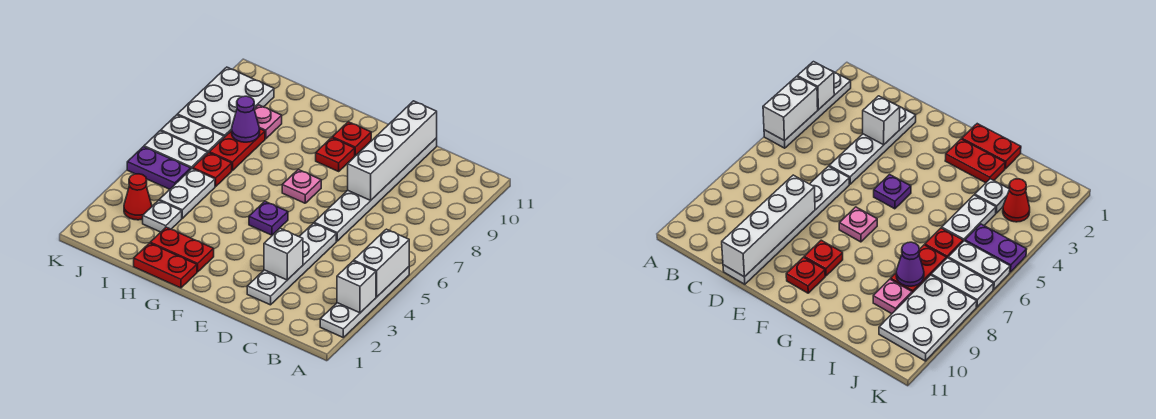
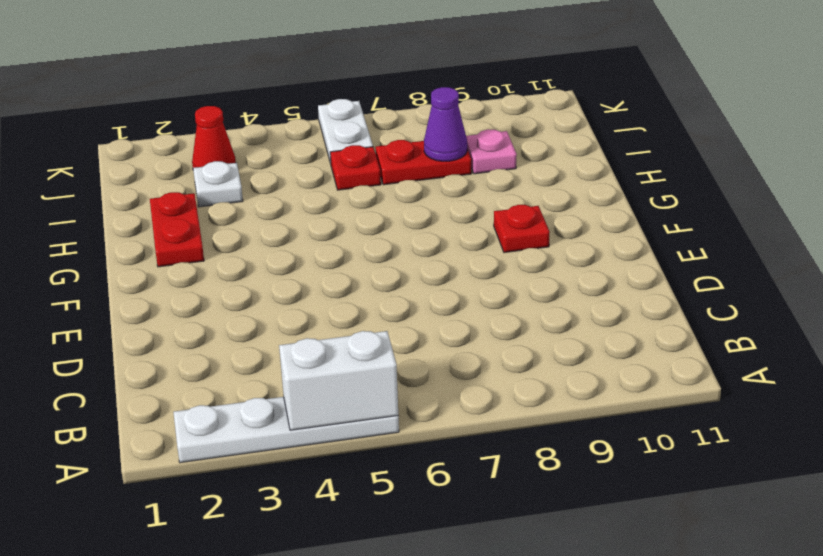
none -> white plate D2:D5 level 1
none -> white plate D6:D11 level 1
none -> purple plate F5 level 1

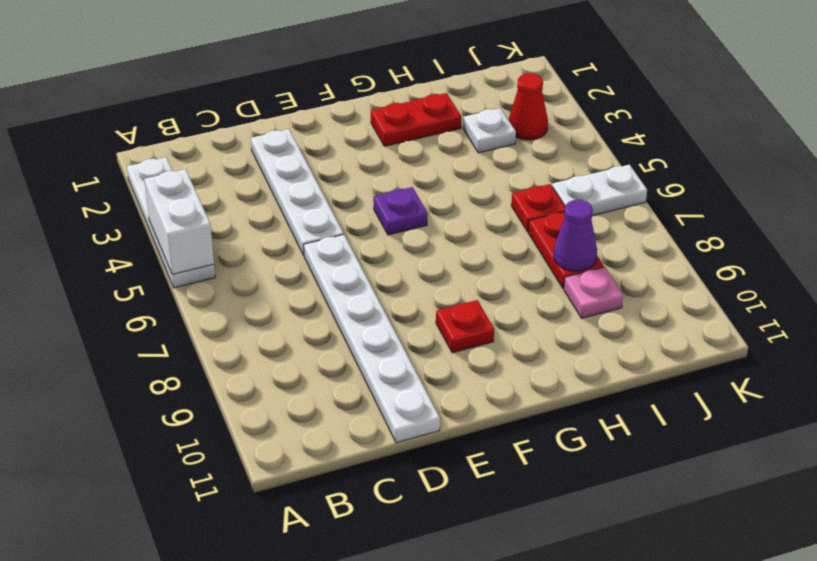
none -> pink plate F7 level 1
none -> red plate F10 level 1
none -> red plate G1:H1 level 1

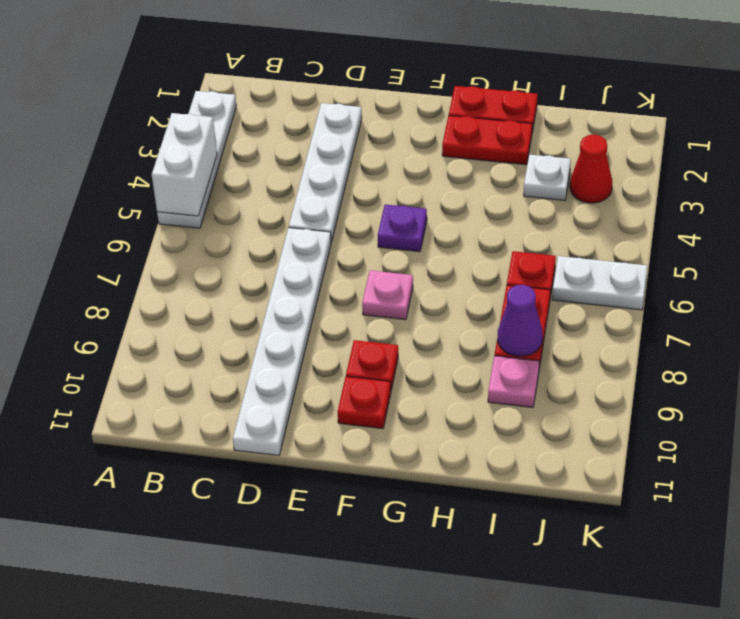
none -> white plate I4:I5 level 1
none -> purple plate J5:K5 level 1
none -> white plate J7:K7 level 1

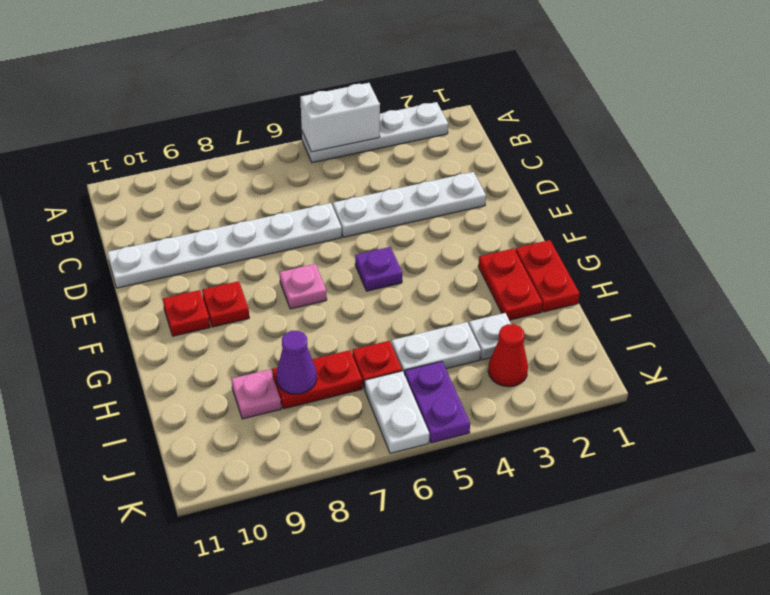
none -> white plate J7:K7 level 1
none -> white plate J8:K10 level 1
none -> white brick A3 level 2

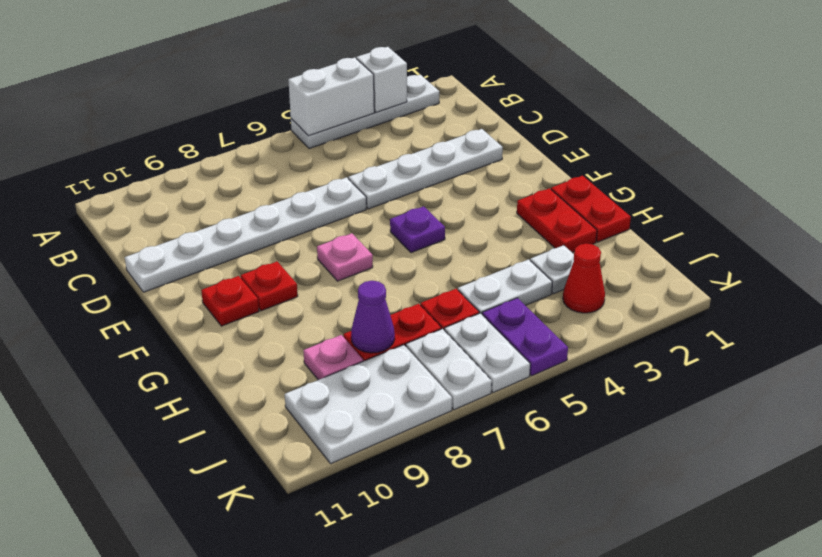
none -> white brick D3 level 2
none -> white brick D8:D11 level 2

